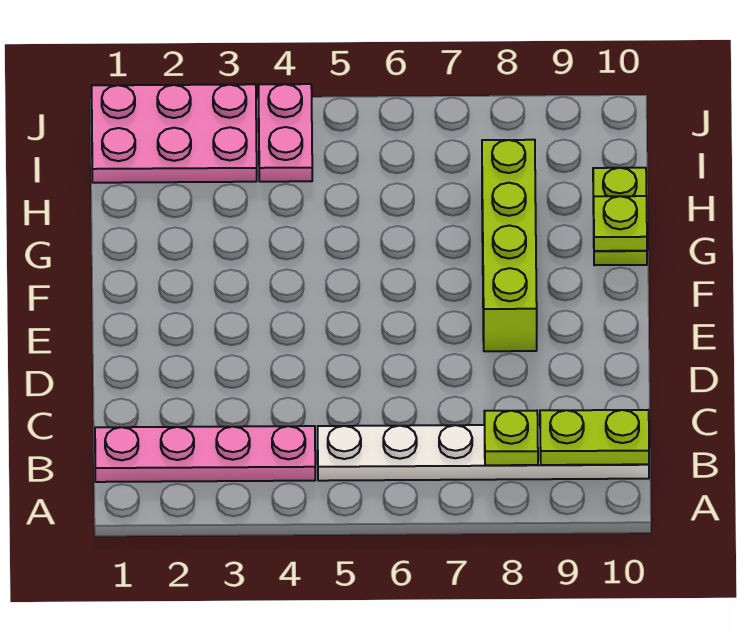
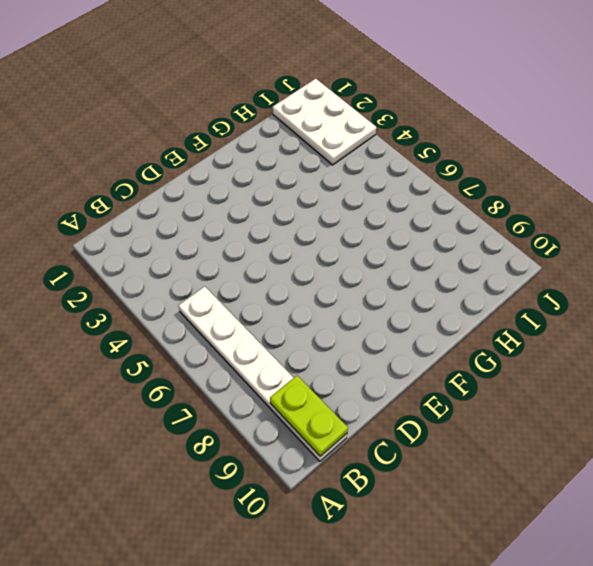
white plate I1:J3 level 1 -> pink plate I1:J3 level 1
none -> pink plate B1:B4 level 1
none -> lime brick E8:H8 level 1

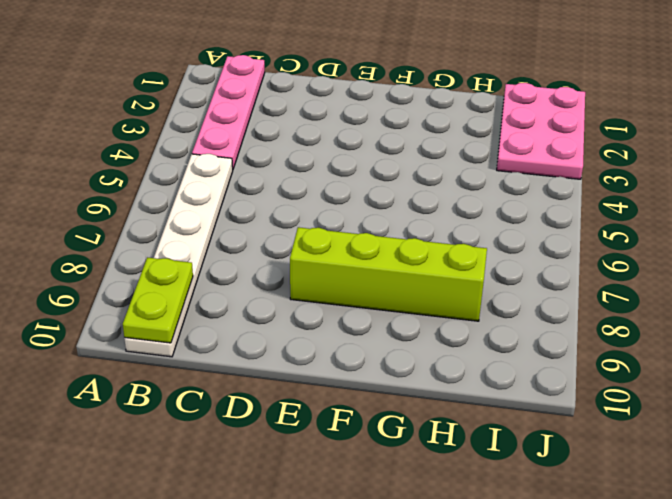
none -> lime plate G10:H10 level 1
none -> pink plate I4:J4 level 1

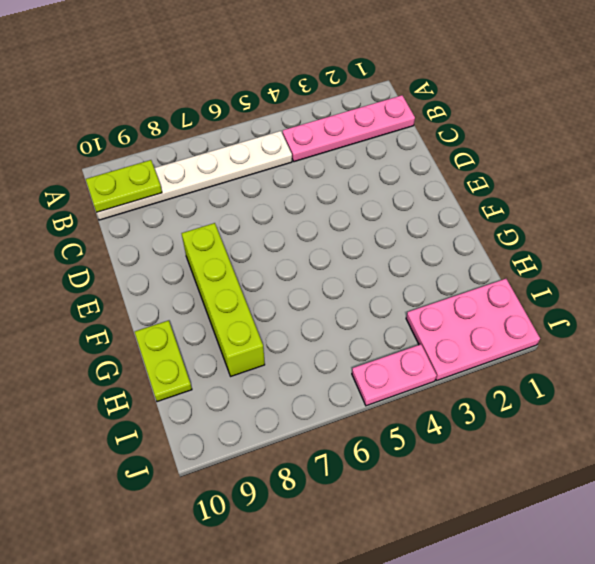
pink plate J4:J5 level 1 -> pink plate I4:J4 level 1
none -> lime plate B8 level 2
none -> lime plate G10 level 2

